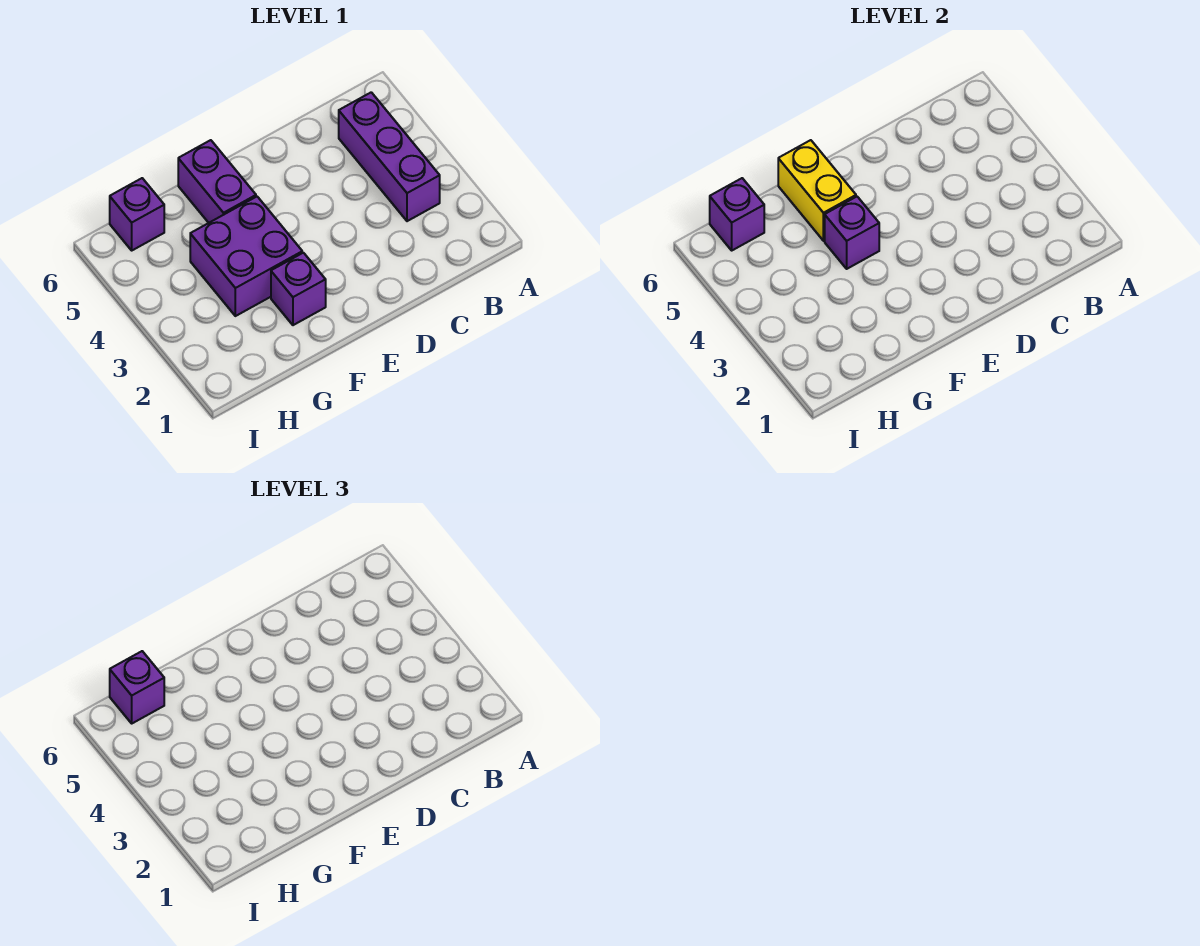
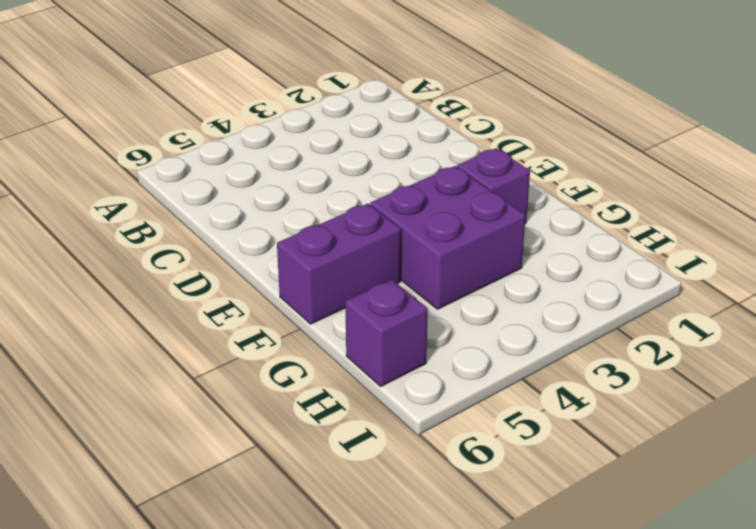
none -> purple brick B3:B5 level 1
none -> purple brick F4 level 2

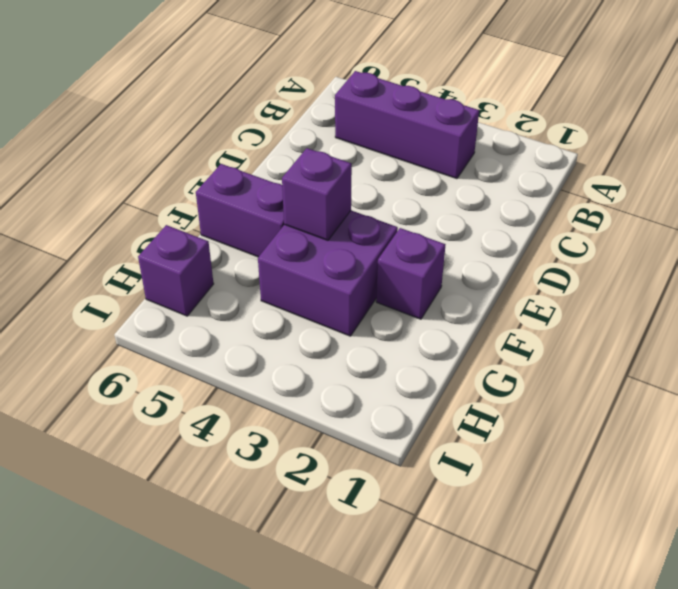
none -> yellow brick F5:F6 level 2
none -> purple brick H6 level 2

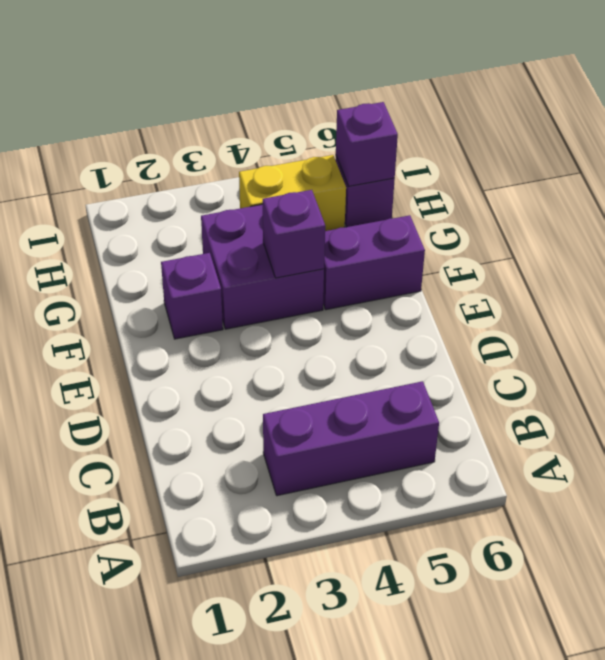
yellow brick H4:H5 level 1 -> yellow brick F5:F6 level 2
none -> purple brick H6 level 3

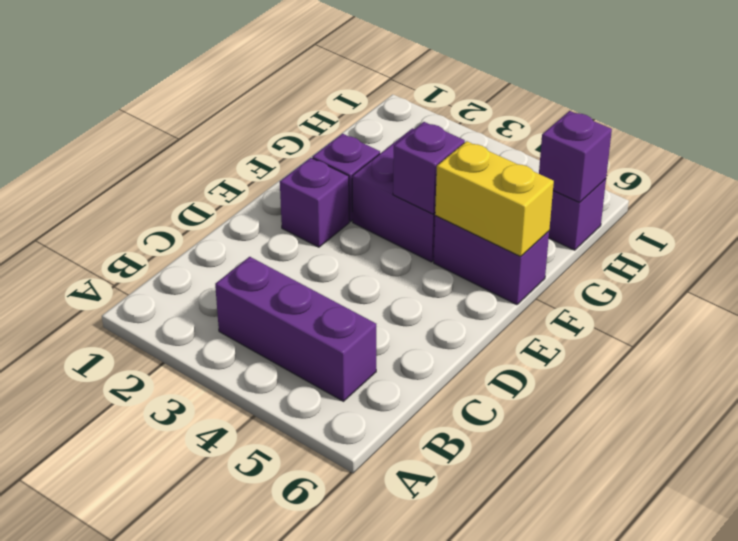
purple brick E2 level 1 -> purple brick H6 level 3

